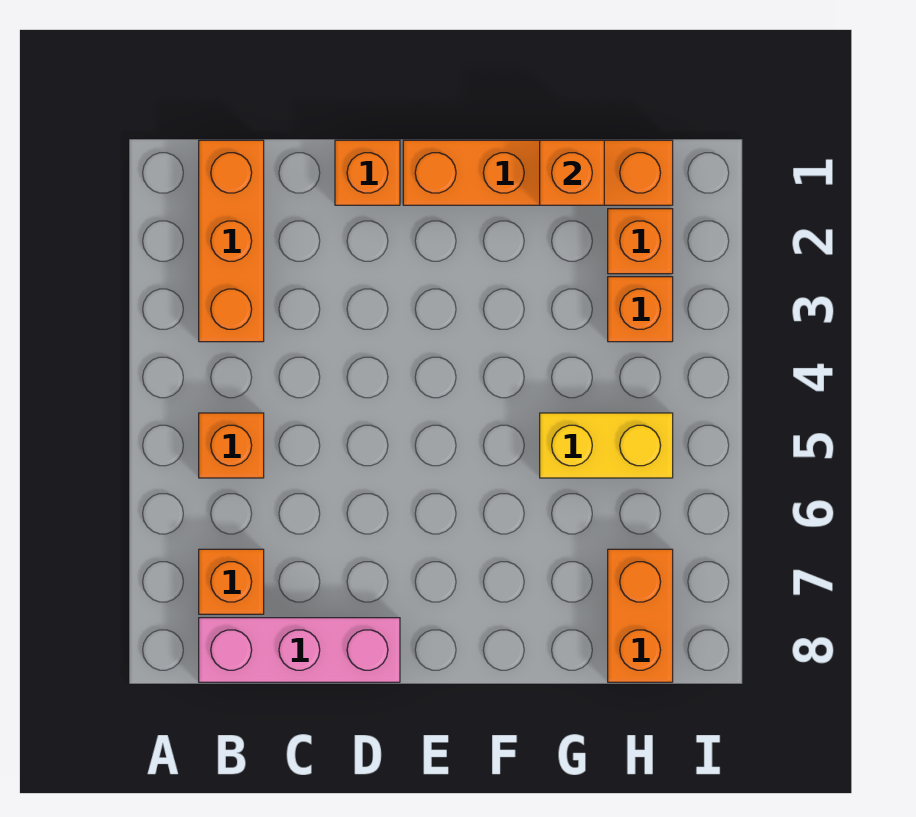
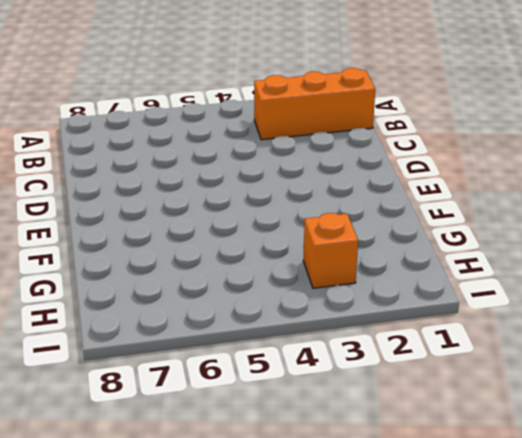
none -> orange brick B5 level 1
none -> orange brick B7 level 1

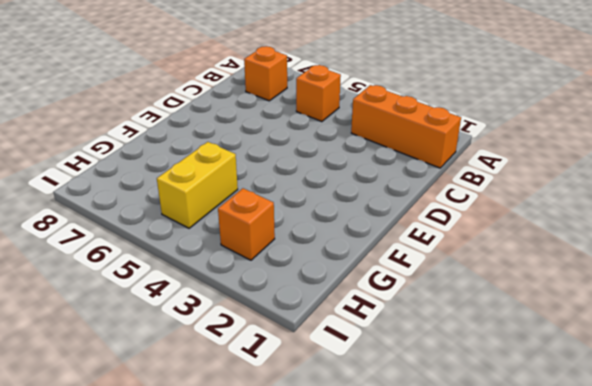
none -> pink brick B8:D8 level 1
none -> orange brick D1 level 1

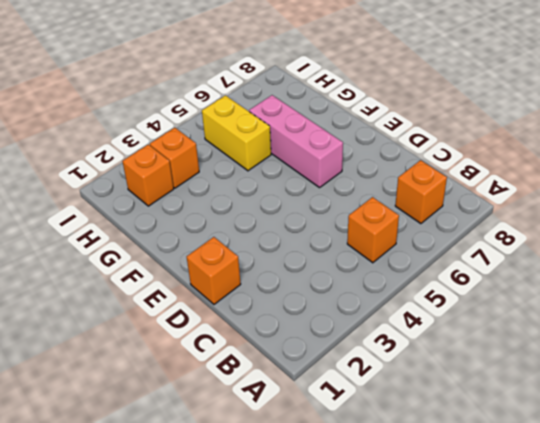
pink brick E6:G6 level 1 -> pink brick B8:D8 level 1
none -> orange brick B1:B3 level 1
none -> orange brick E1:H1 level 1

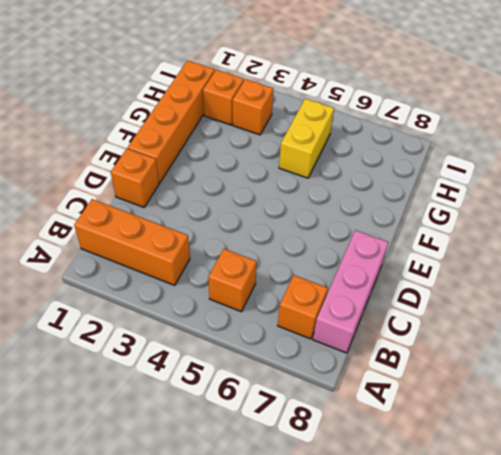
none -> orange brick H7:H8 level 1
none -> orange brick G1 level 2

